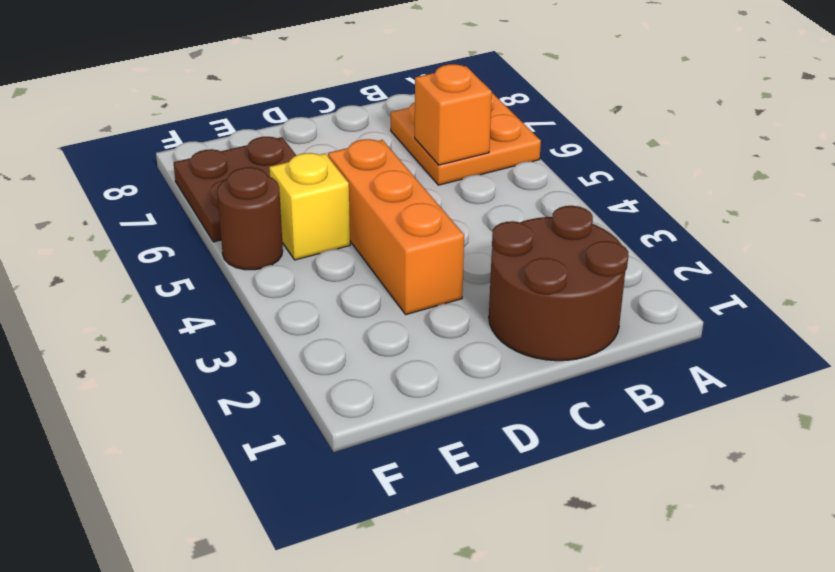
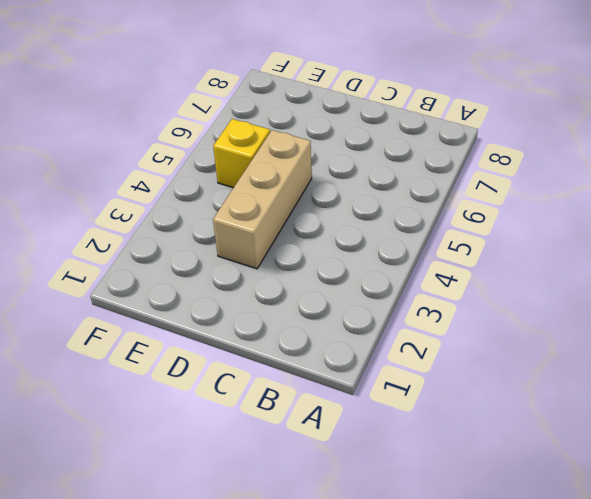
tan brick D3:D5 level 1 -> orange brick D3:D5 level 1
none -> orange plate A6:B7 level 1
none -> brown round brick B1:C2 level 1

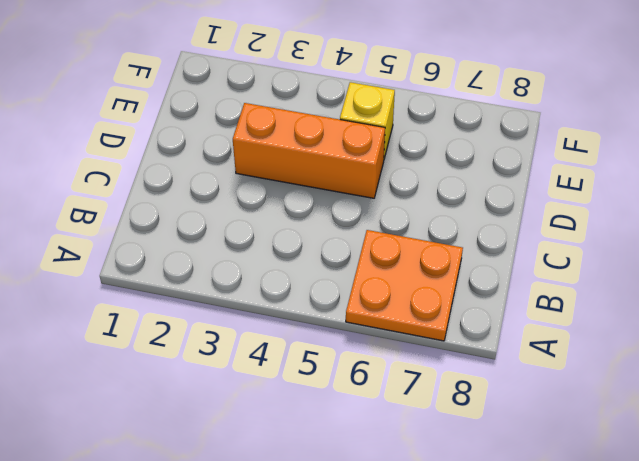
none -> brown round brick B1:C2 level 1
none -> brown plate E6:F7 level 1

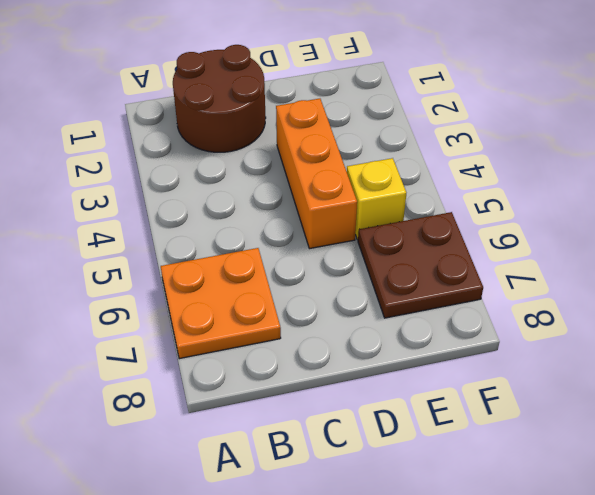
none -> brown round brick F5 level 1
none -> orange brick B6 level 2

